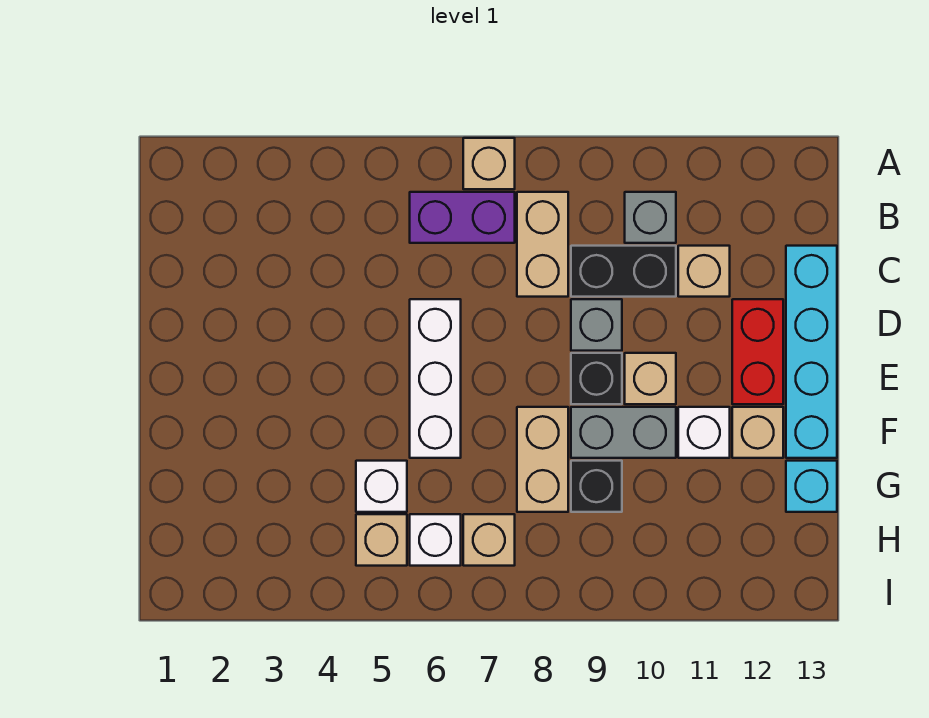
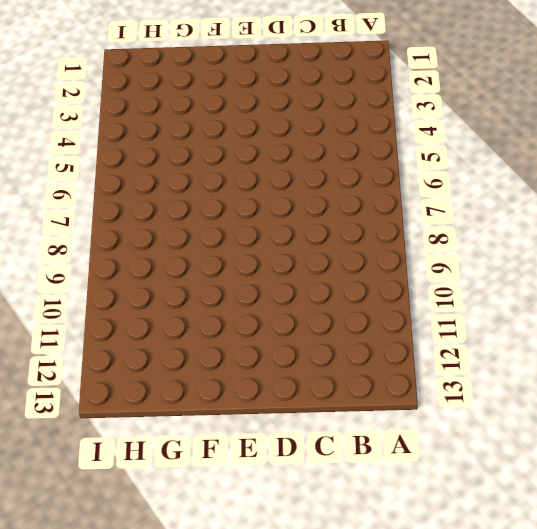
none -> tan brick A7 level 1
none -> purple brick B6:B7 level 1
none -> tan brick B8:C8 level 1

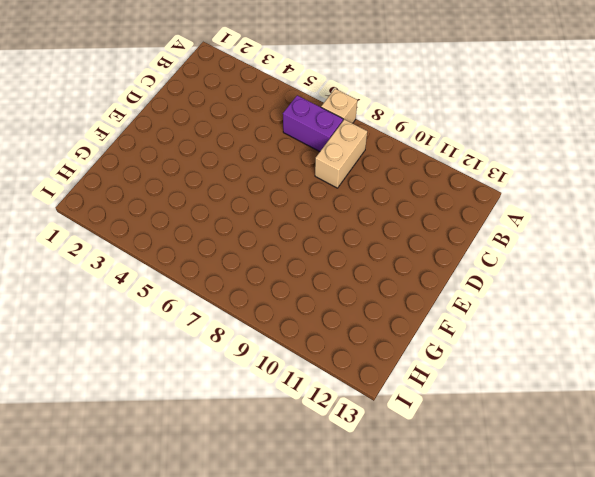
none -> grey brick B10 level 1
none -> black brick C9:C10 level 1
none -> tan brick C11 level 1

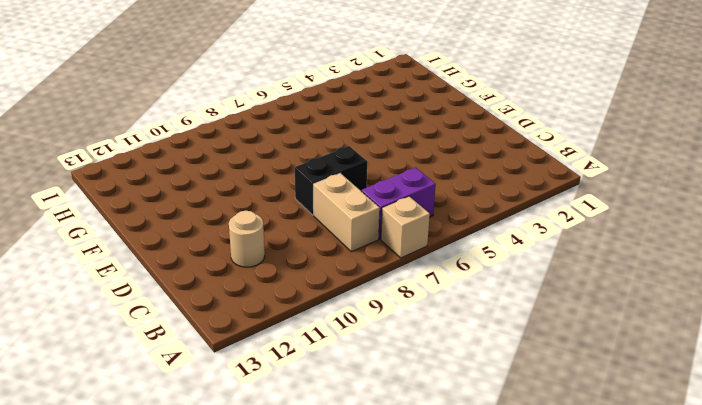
tan round brick C11 level 1 -> tan brick C11 level 1
black brick D7:D8 level 1 -> black brick C9:C10 level 1
none -> grey brick B10 level 1
none -> cyan brick C13:F13 level 1
none -> white brick D6:F6 level 1

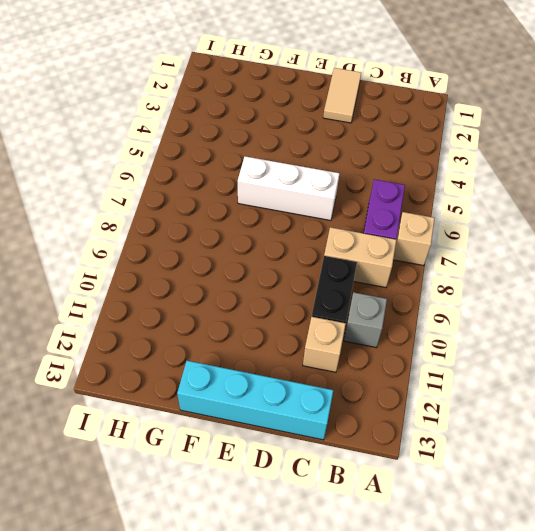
tan tile D1:D2 level 1 -> none
none -> grey brick D9 level 1
none -> red brick D12:E12 level 1
none -> black brick E9 level 1

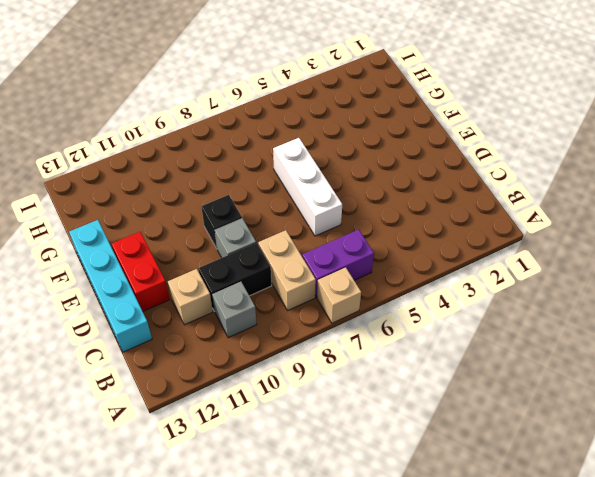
none -> tan brick E10 level 1
none -> tan brick F8:G8 level 1
none -> grey brick F9:F10 level 1

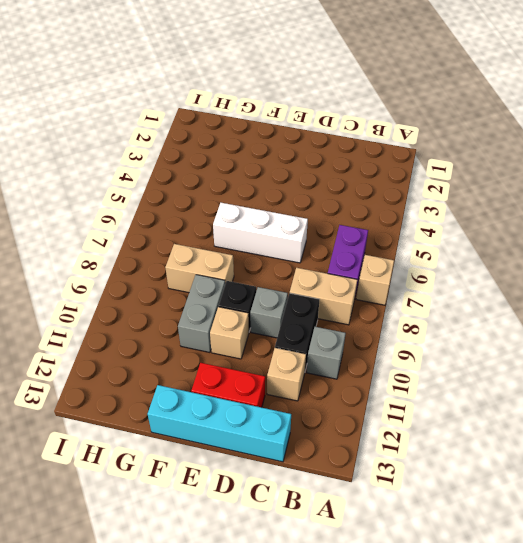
none -> white brick F11 level 1
none -> tan brick F12 level 1
none -> white brick G5 level 1

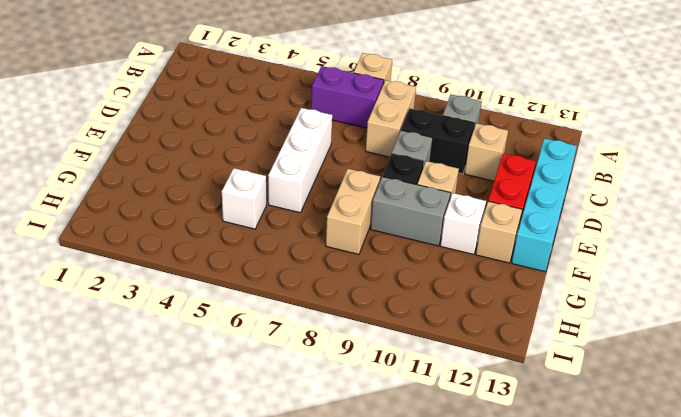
none -> black brick G9 level 1
none -> cyan brick G13 level 1
none -> tan brick H5 level 1

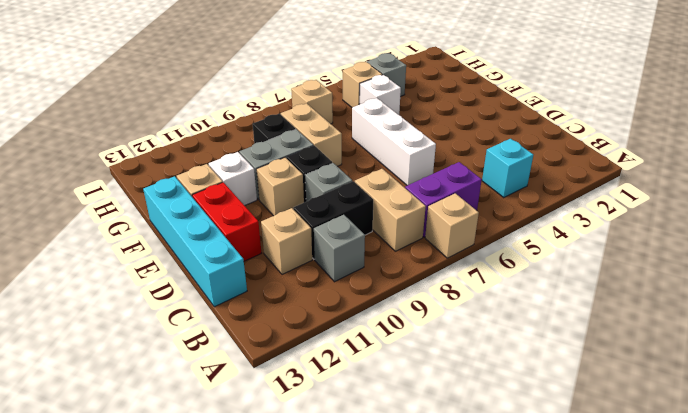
cyan brick B4 level 1 -> cyan brick G13 level 1
grey brick H4 level 1 -> none
none -> white brick H6 level 1

